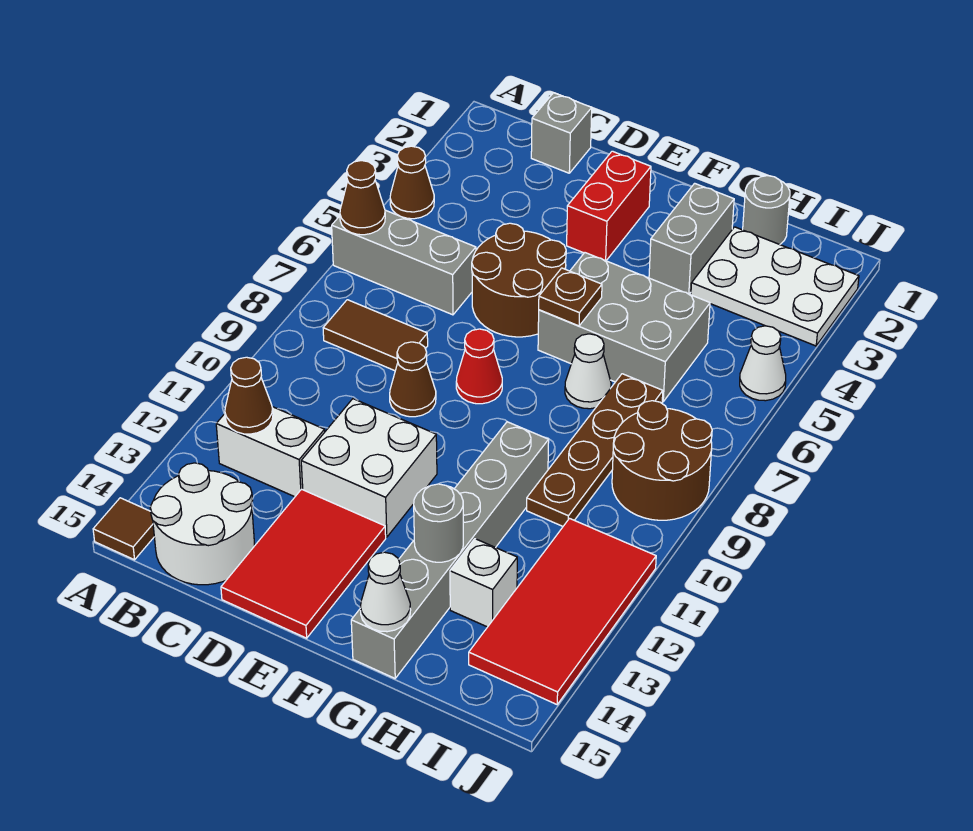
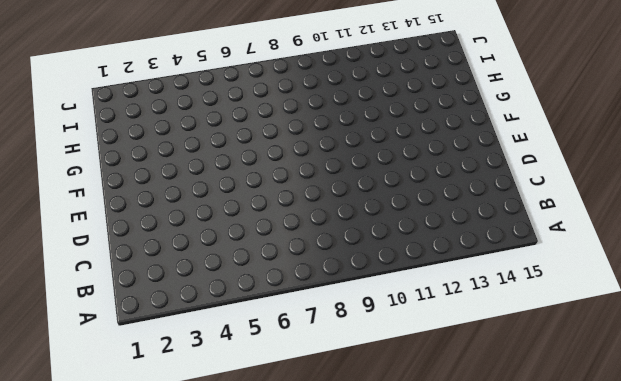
none -> brown cone A4 level 1
none -> grey brick A6:C6 level 1
none -> brown tile A15 level 1

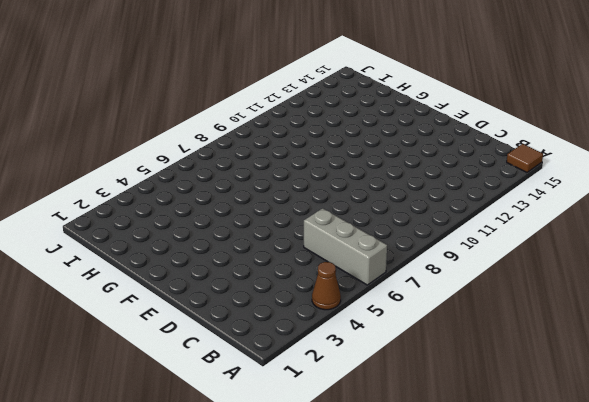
none -> brown tile B8:C8 level 1
none -> white brick B12:C12 level 1
none -> white round brick B14:C15 level 1

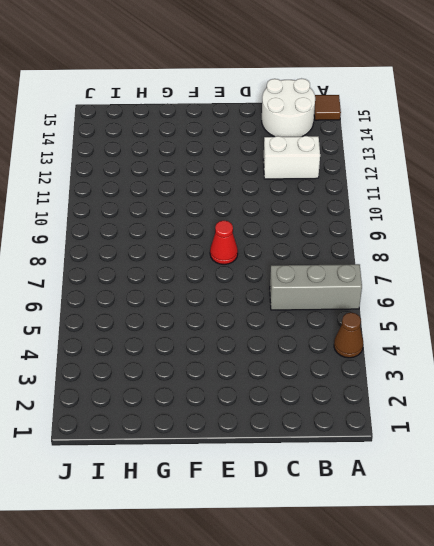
none -> brown tile B8:C8 level 1
none -> grey brick C1 level 1
none -> brown round brick D5:E6 level 1

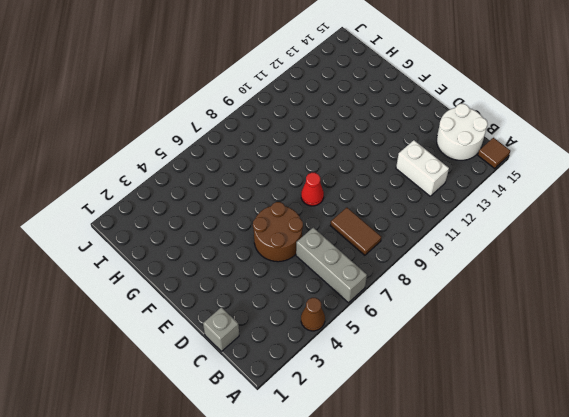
none -> brown cone D9 level 1
none -> white brick D11:E12 level 1
none -> red tile D13:E15 level 1

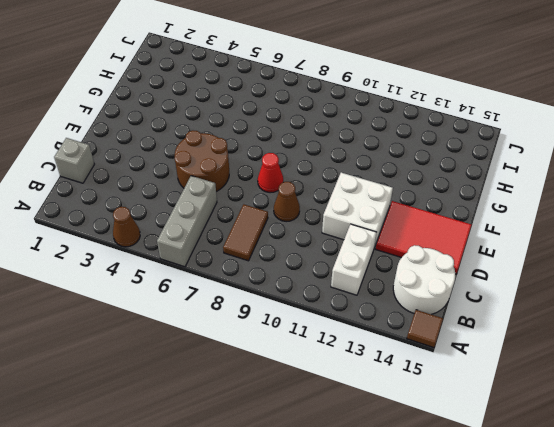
none -> red brick E2:E3 level 1
none -> grey brick F5:H6 level 1
none -> grey brick G2:G3 level 1

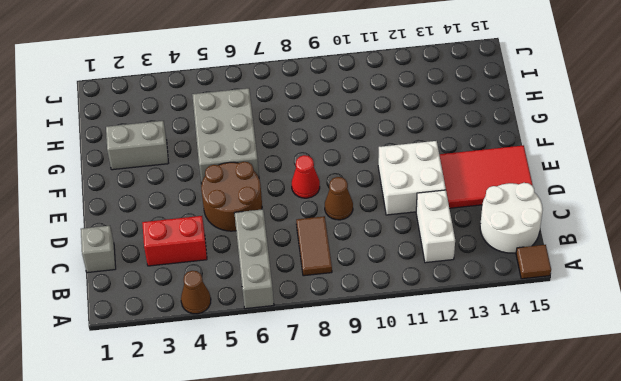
red brick C3:C4 level 1 -> red brick E2:E3 level 1
none -> white cone G7 level 1
none -> grey brick G10:G15 level 1
none -> grey round brick H1 level 1

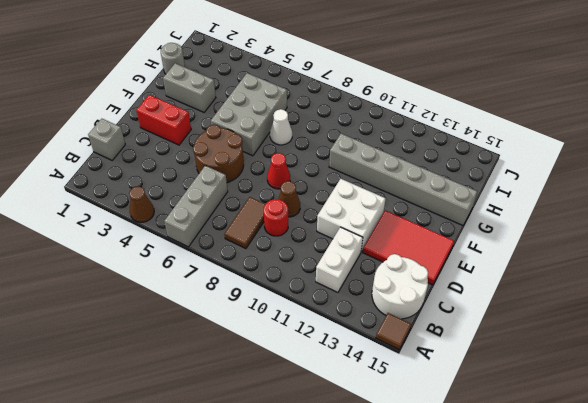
red round brick C9 level 1 -> none
none -> white plate H2:J3 level 1
none -> brown plate H7:H10 level 1
none -> white brick H13 level 1

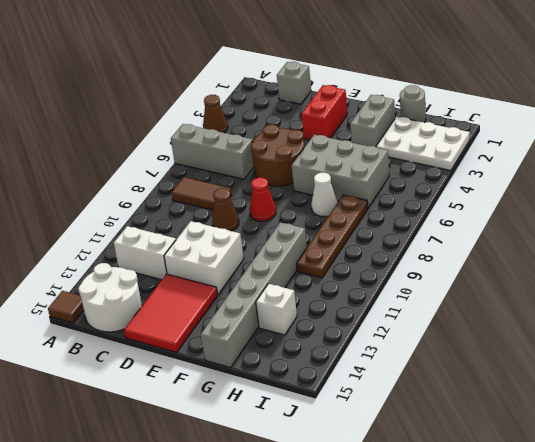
none -> brown round brick I8:J9 level 1
none -> red tile I11:J14 level 1
none -> white cone J5 level 1

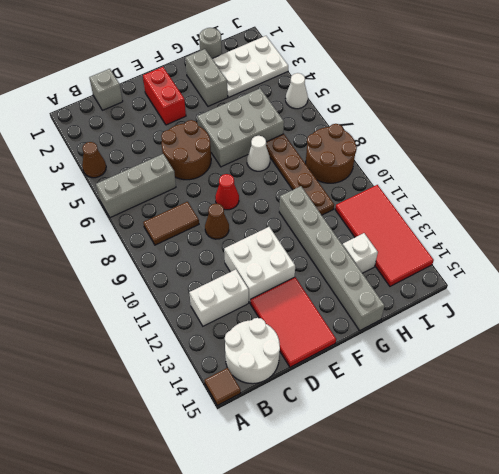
none -> brown cone A6 level 2
none -> brown cone B12 level 2
none -> brown plate F6 level 2

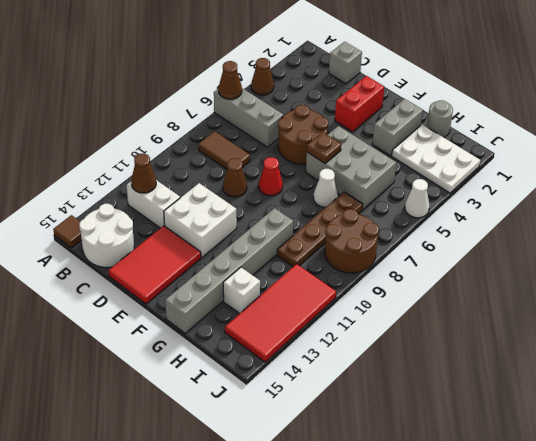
none -> grey round brick G13 level 2
none -> white cone G15 level 2

